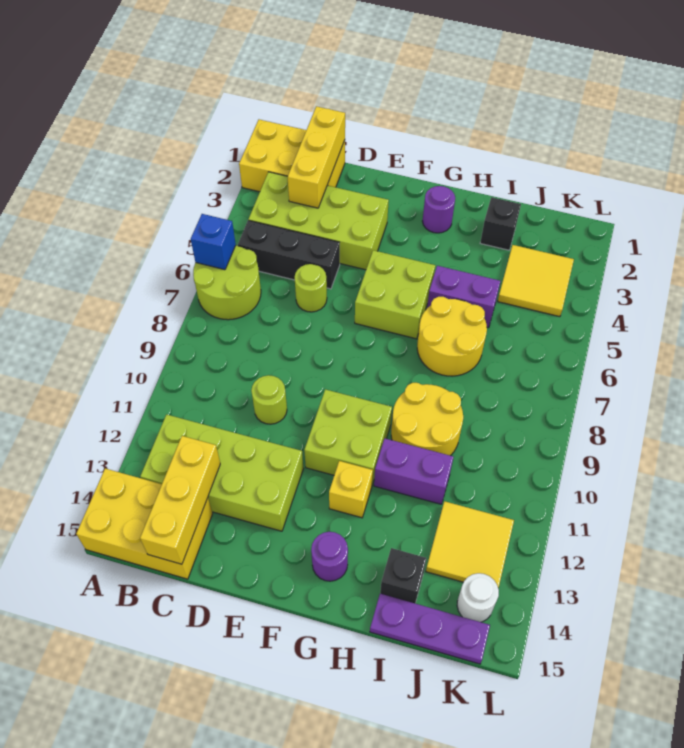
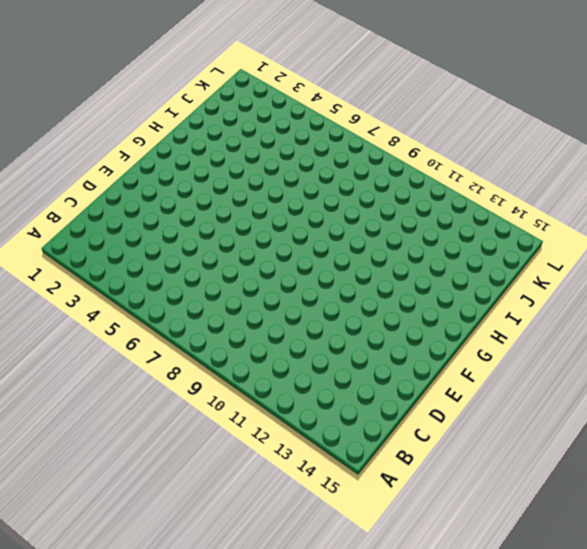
none -> yellow brick A1:C2 level 1
none -> lime round brick A6:B7 level 1
none -> yellow brick A14:C15 level 1

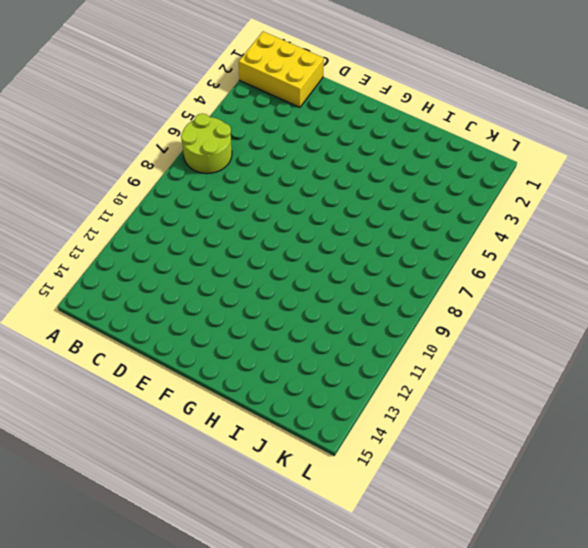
none -> yellow brick A14:C15 level 1
none -> lime brick B3:E4 level 1
none -> black brick B5:D5 level 1

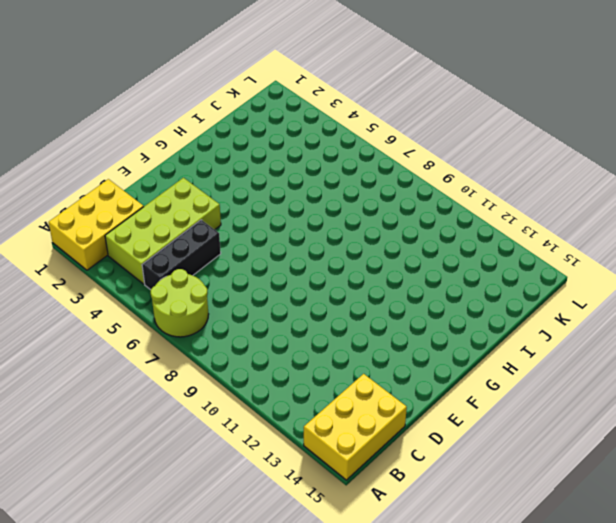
none -> lime brick B12:E13 level 1
none -> lime round brick D6 level 1
none -> lime round brick D10 level 1

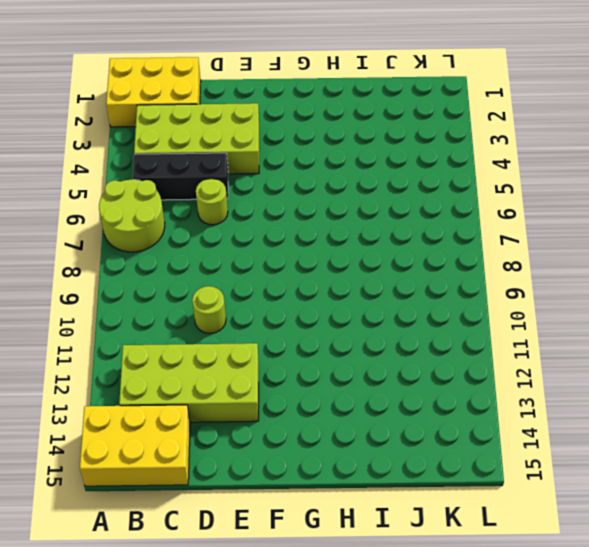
none -> lime brick F5:G6 level 1
none -> lime brick F10:G11 level 1
none -> purple round brick G2 level 1

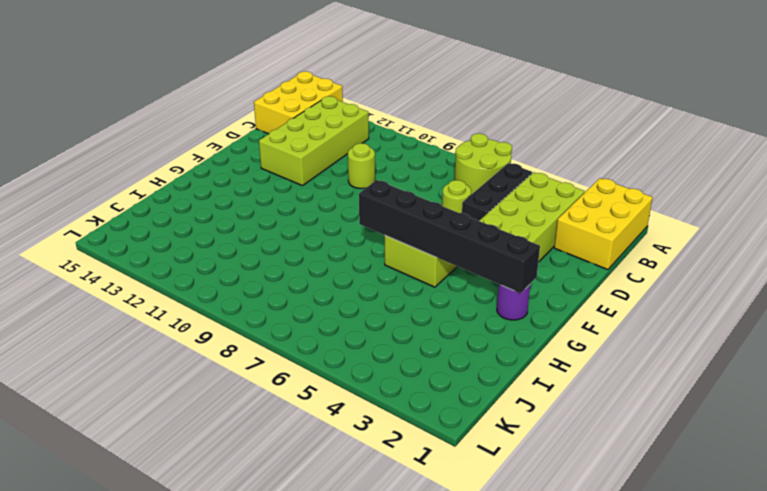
black brick G2:G7 level 2 -> none
none -> lime brick F10:G11 level 1
none -> yellow brick G12 level 1
none -> purple round brick G14 level 1

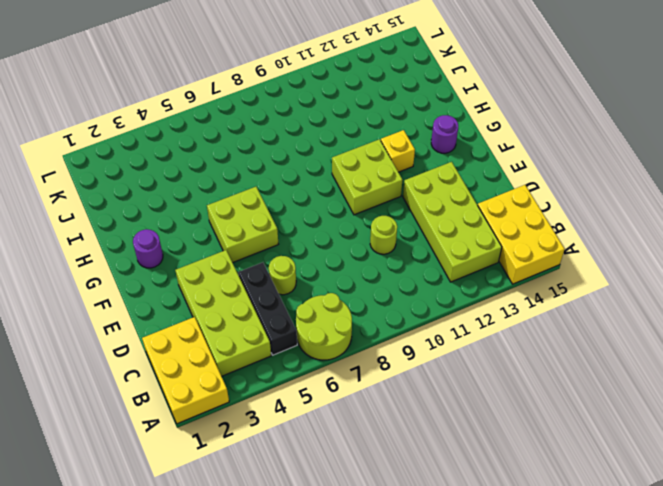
none -> purple brick H5:I5 level 1
none -> yellow round brick H6:I7 level 1
none -> yellow round brick H9:I10 level 1

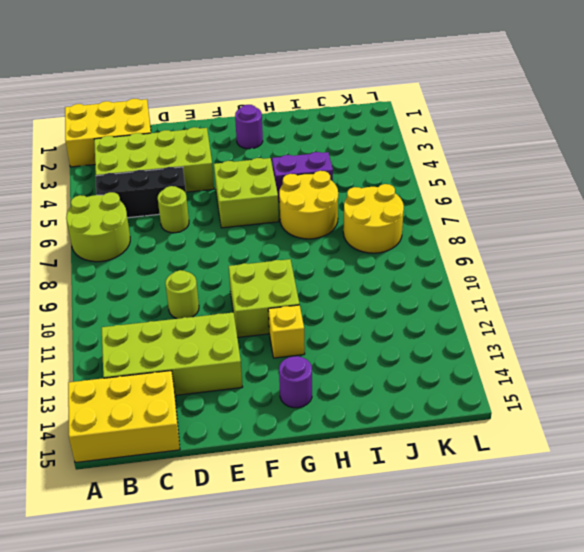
yellow round brick J7:K8 level 1 -> yellow round brick H9:I10 level 1
none -> purple brick H11:I11 level 1
none -> black brick I2 level 1
none -> black brick I14 level 1

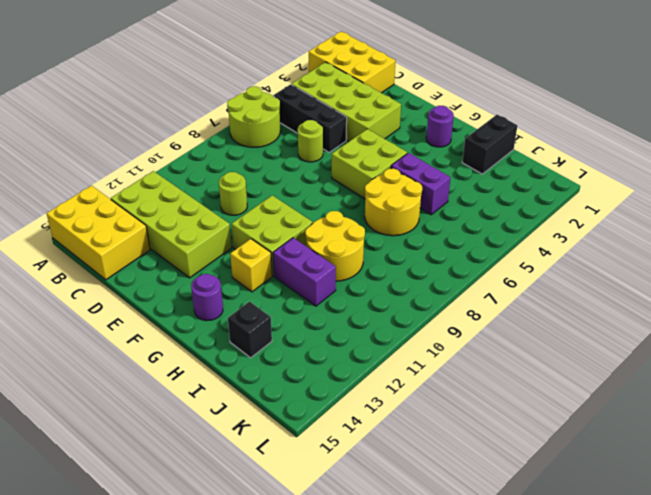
black brick I1:I2 level 1 -> black brick I2 level 1
none -> purple plate I15:K15 level 1
none -> yellow tile J3:K4 level 1
none -> yellow tile J12:K13 level 1

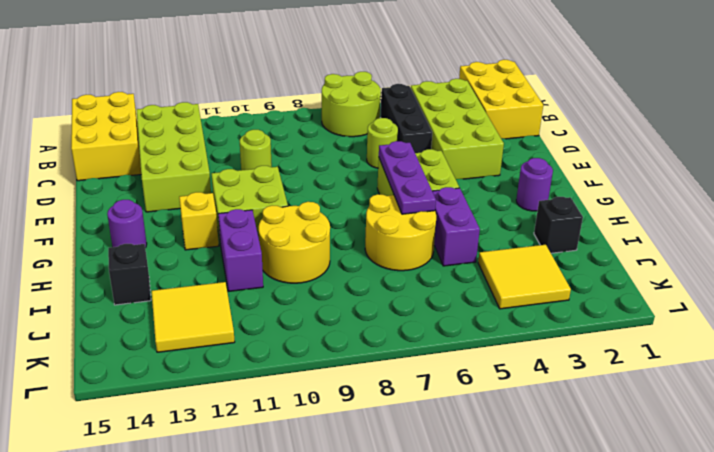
purple plate F6:H6 level 2 -> purple plate I15:K15 level 1
none -> white round brick K14 level 1
none -> blue brick A6 level 2
none -> yellow brick C1:C3 level 2

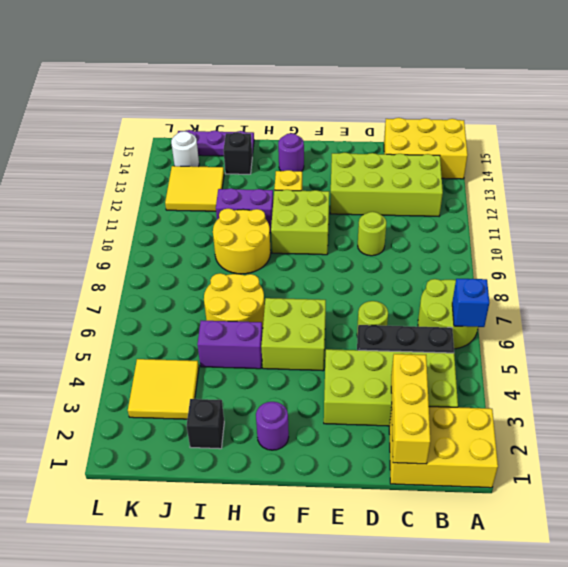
none -> yellow brick C13:C15 level 2

